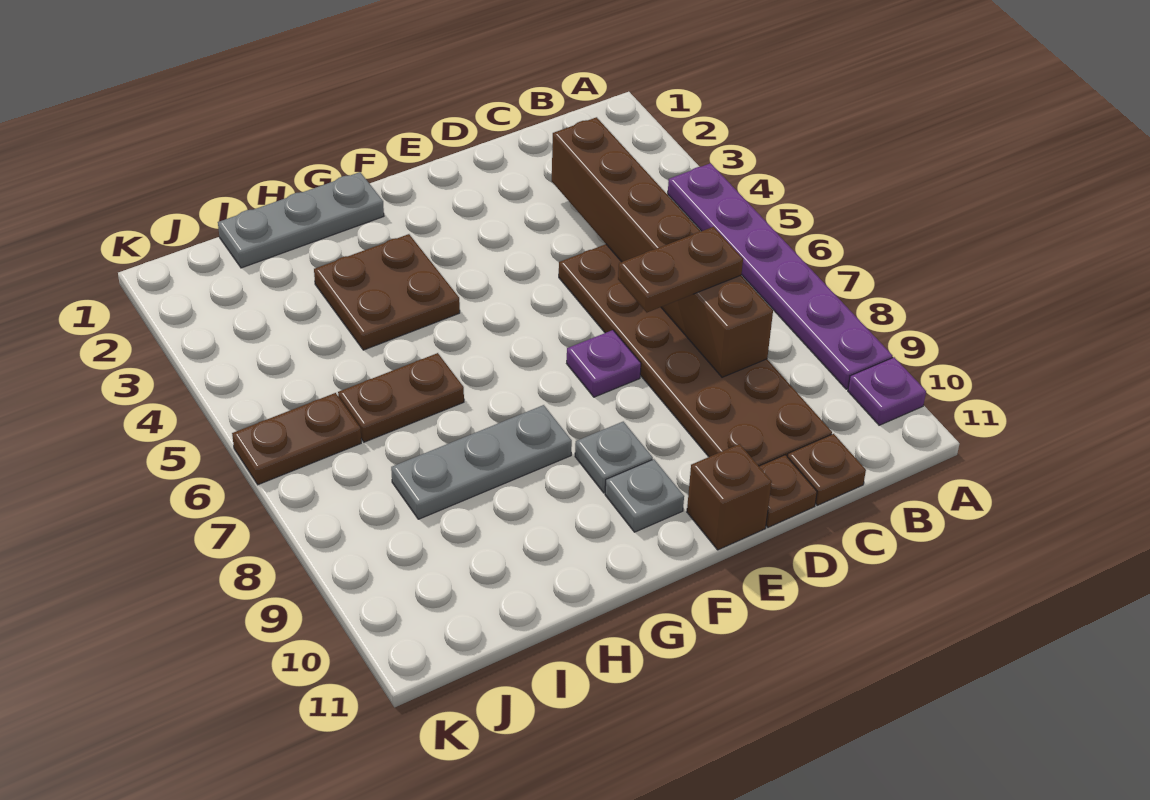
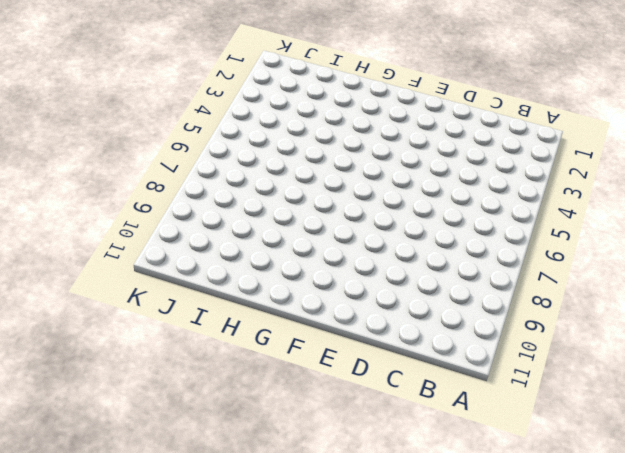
none -> purple plate A4:A9 level 1
none -> purple plate A10 level 1
none -> brown plate C5:D10 level 1

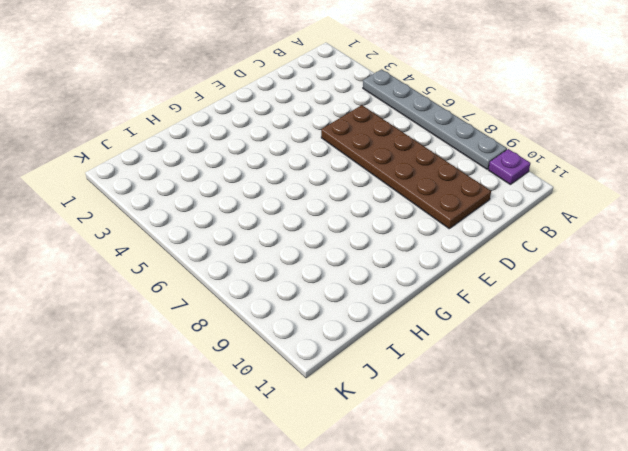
grey plate A4:A9 level 1 -> purple plate A4:A9 level 1
none -> brown plate C11 level 1
none -> brown plate D11 level 1
none -> purple plate E7 level 1

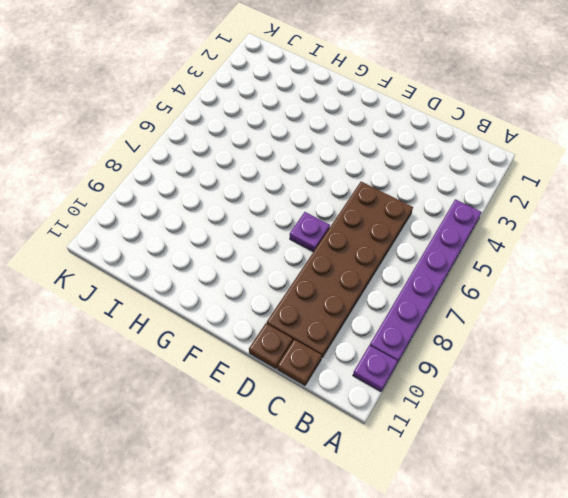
none -> brown brick E11 level 1
none -> grey plate F9 level 1
none -> grey plate F10 level 1

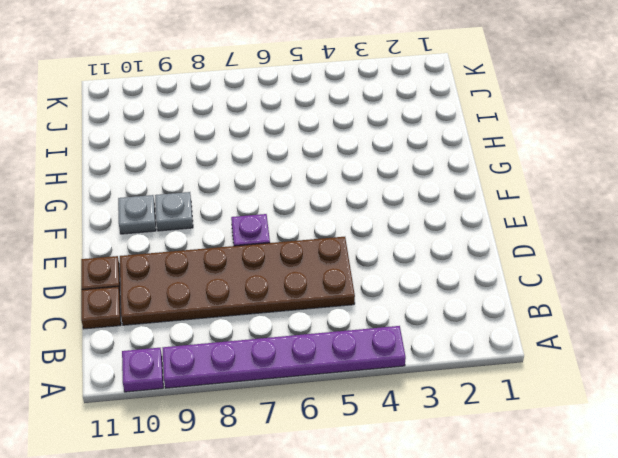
none -> brown brick E11 level 1
none -> grey plate G1:I1 level 1
none -> brown plate G3:H4 level 1

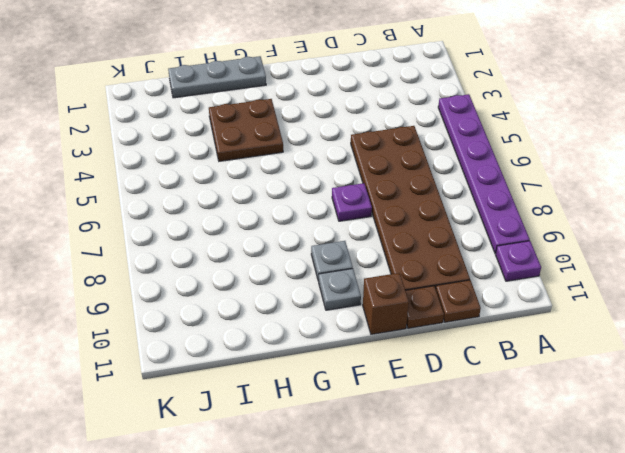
none -> grey plate G8:I8 level 1
none -> brown plate H6:I6 level 1
none -> brown plate J6:K6 level 1

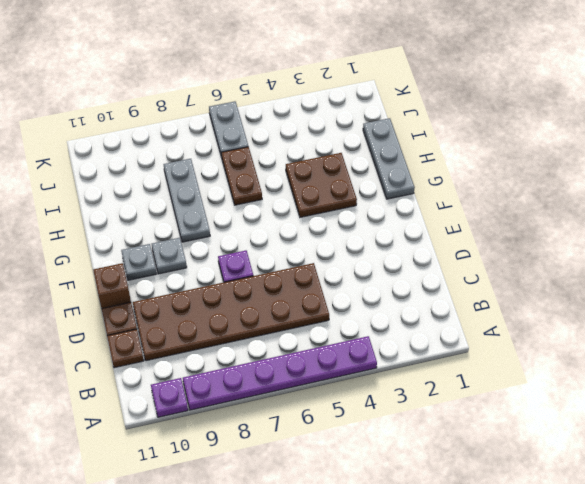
grey plate J6:K6 level 1 -> brown plate J6:K6 level 1
none -> brown brick C3:C8 level 2
none -> brown plate C7:D7 level 3

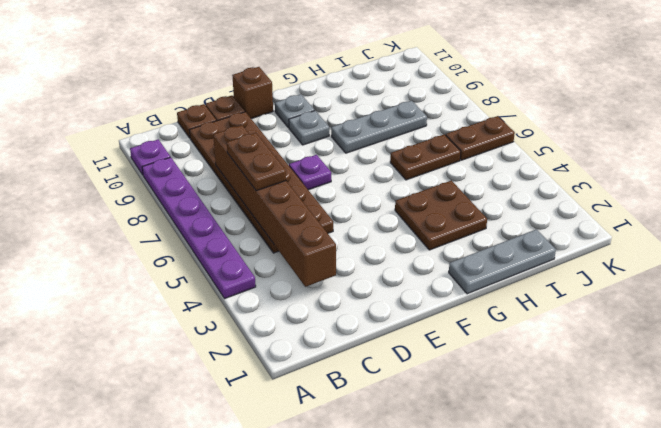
brown plate C6:C7 level 3 -> brown plate C7:D7 level 3

